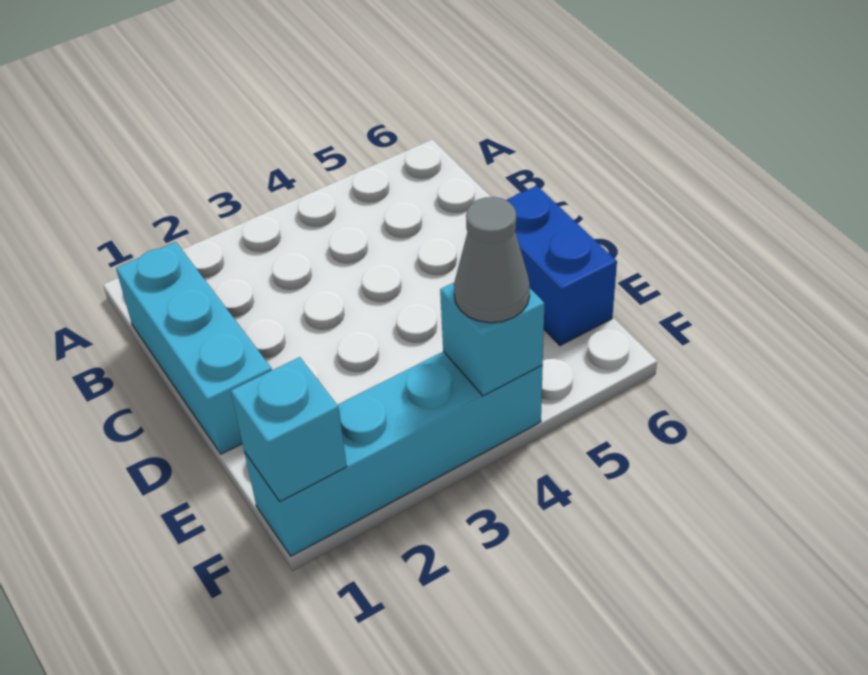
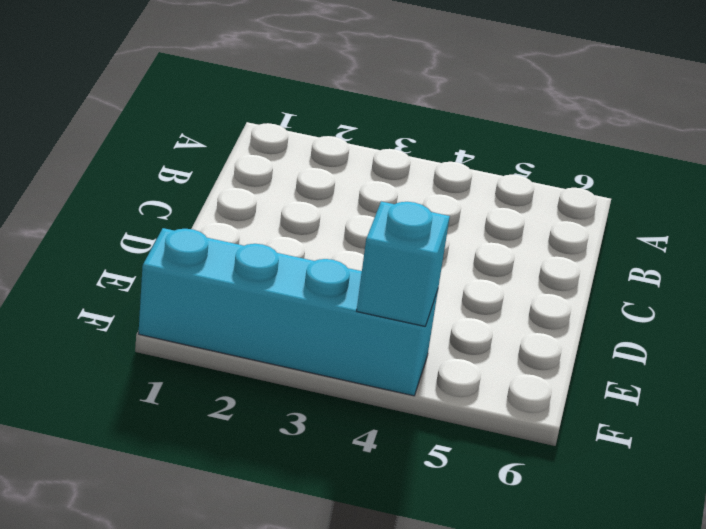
none -> cyan brick B1:D1 level 1
none -> blue brick D6:E6 level 1

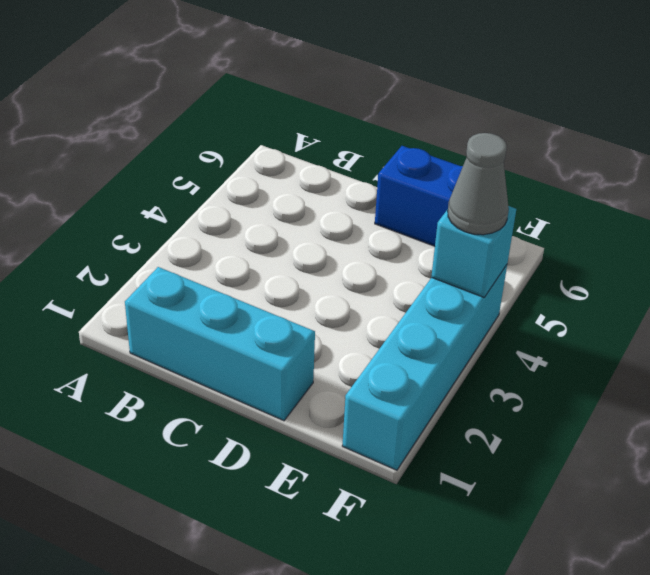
none -> cyan brick F1 level 2

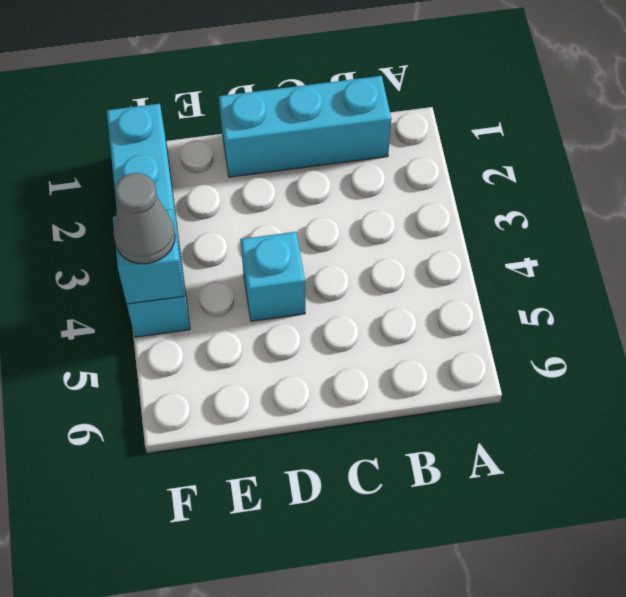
cyan brick D4 level 1 -> cyan brick F1 level 2
none -> blue brick D6:E6 level 1

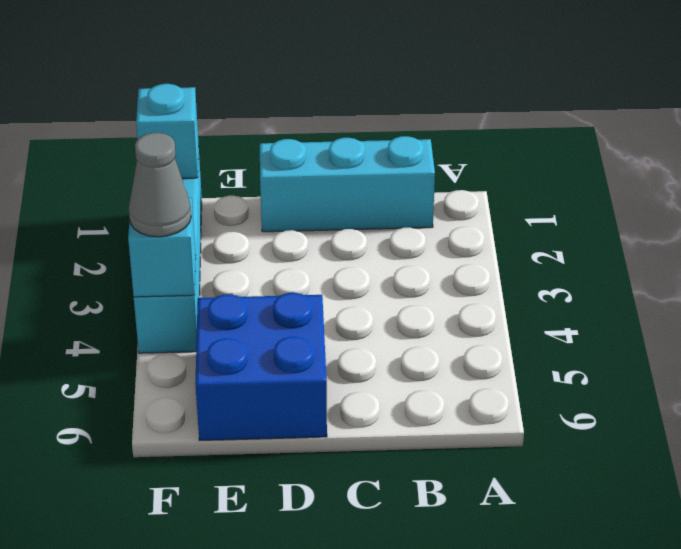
blue brick D5:E6 level 1 -> blue brick D6:E6 level 1

